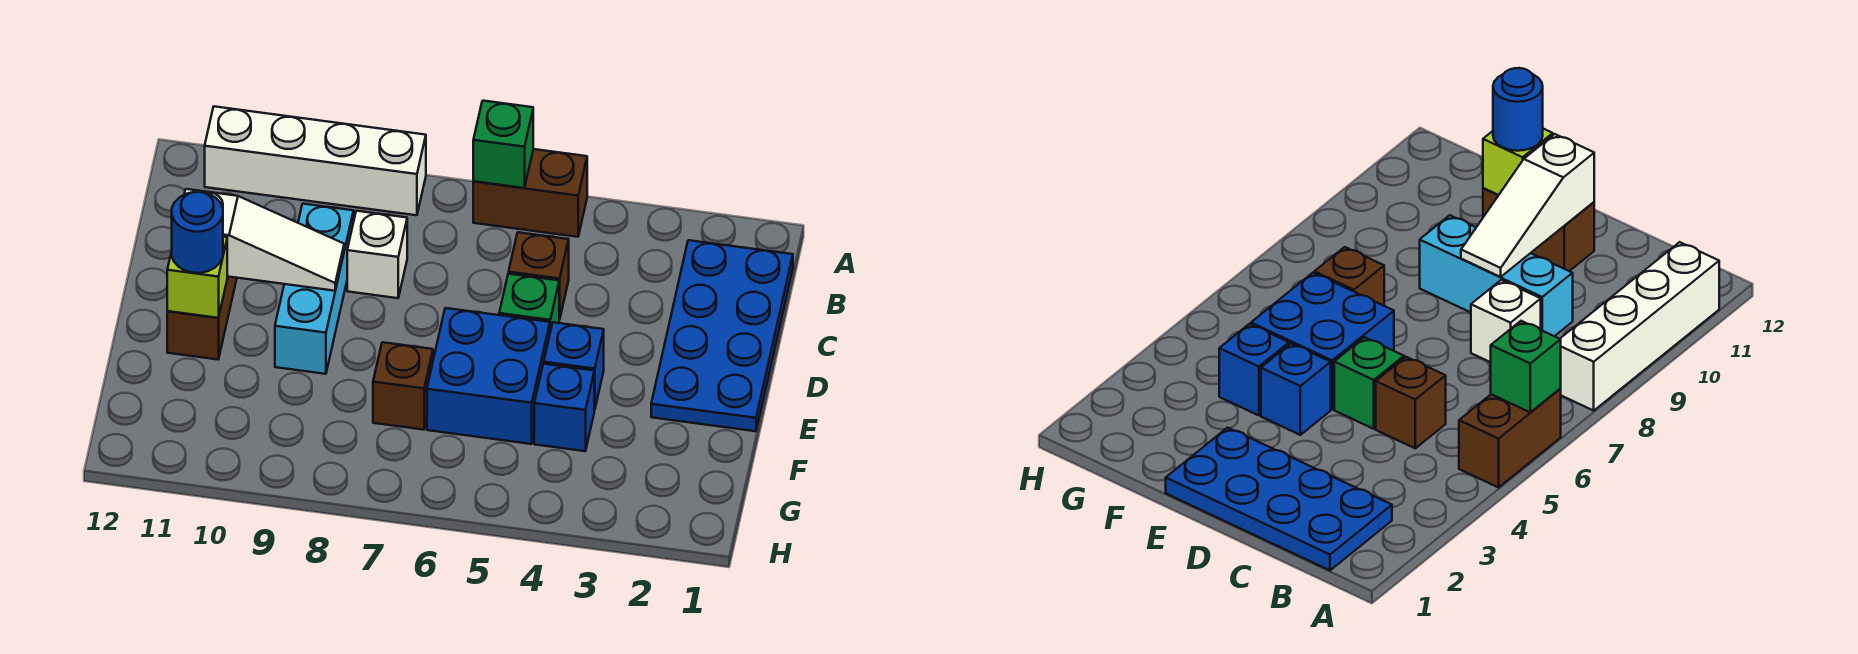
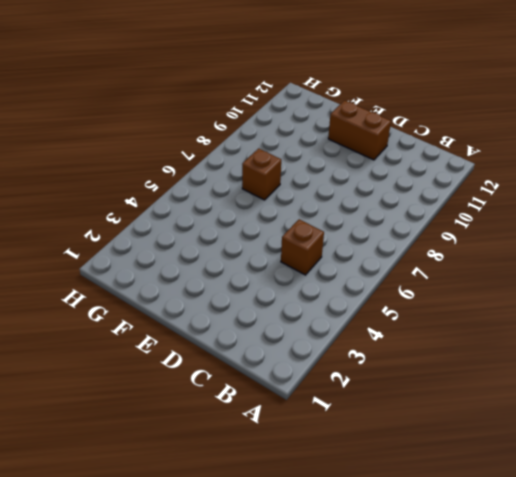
none -> brown brick A5:A6 level 1
none -> white brick A8:A11 level 1
none -> blue plate B1:E2 level 1

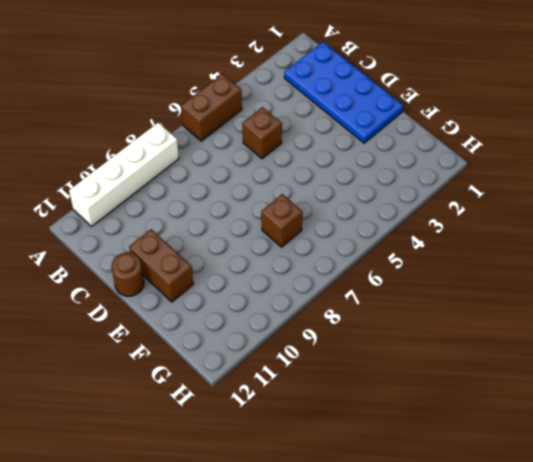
brown round brick D12 level 1 -> none
none -> white brick C8 level 1
none -> cyan brick C9:E9 level 1
none -> green brick D5 level 1

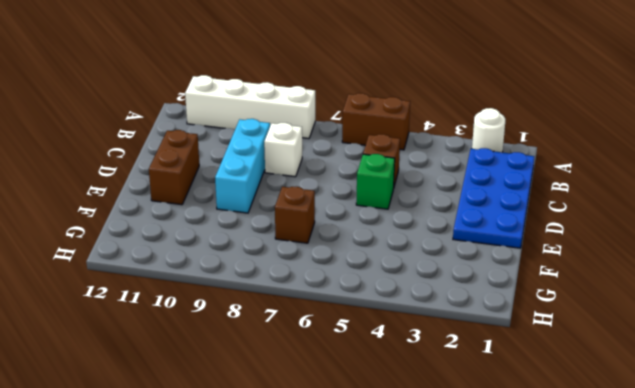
white round brick A2 level 1 -> none
none -> blue brick E4 level 1
none -> blue brick E5:F6 level 1
none -> blue brick F4 level 1

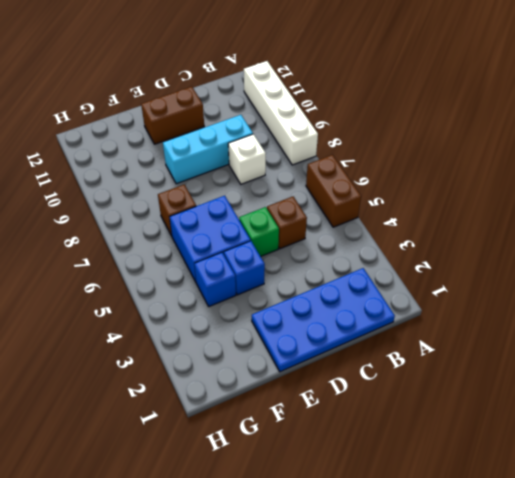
none -> green brick A6 level 2
none -> white slope D9:D11 level 2 top 11
none -> lime brick E11 level 2

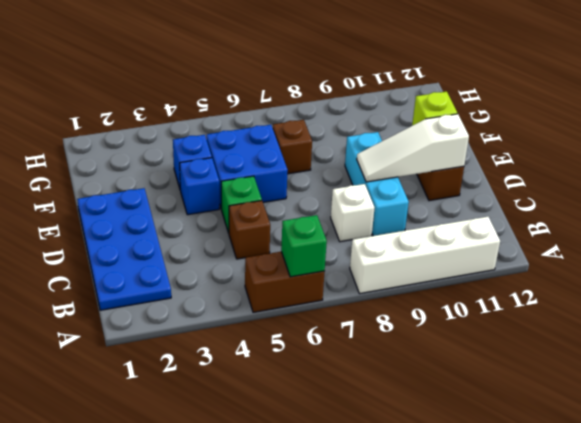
none -> blue round brick E11 level 3

